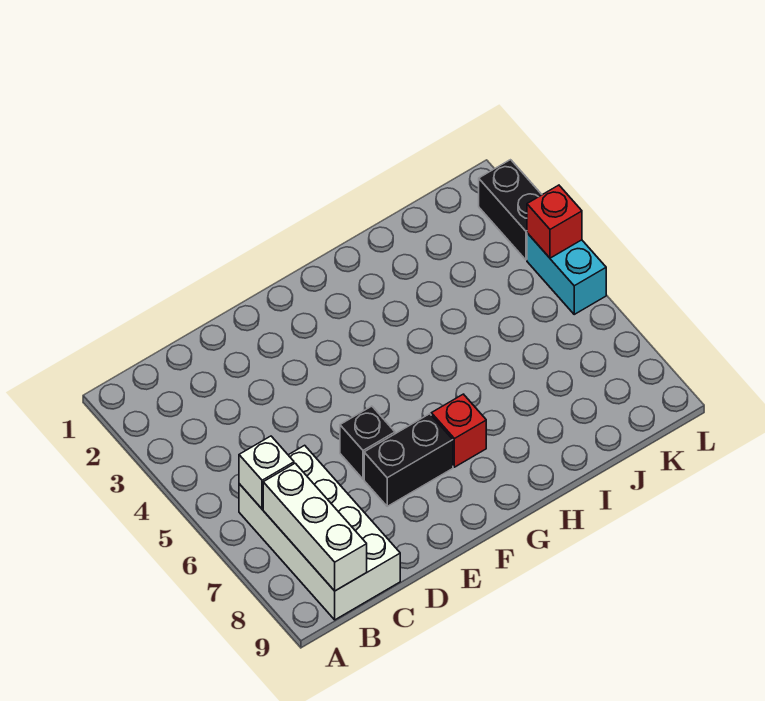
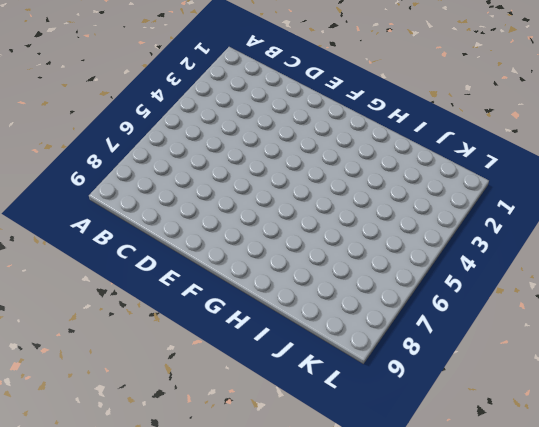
none -> white brick B6:C9 level 1
none -> black brick E6 level 1

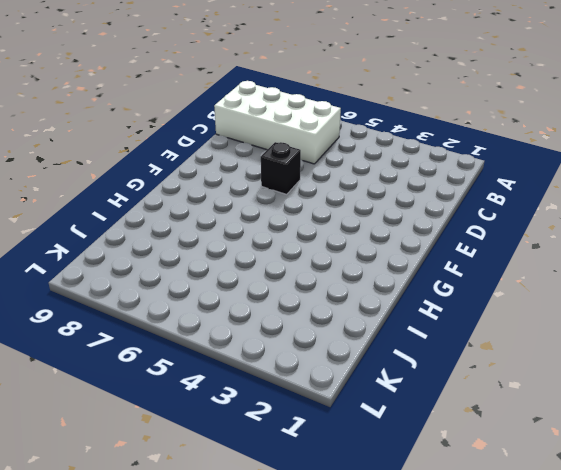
none -> black brick E7:F7 level 1
none -> red brick G7 level 1

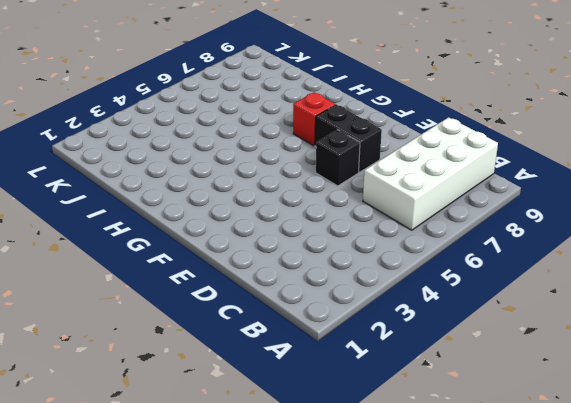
none -> black brick L2:L3 level 1
none -> cyan brick L4:L5 level 1

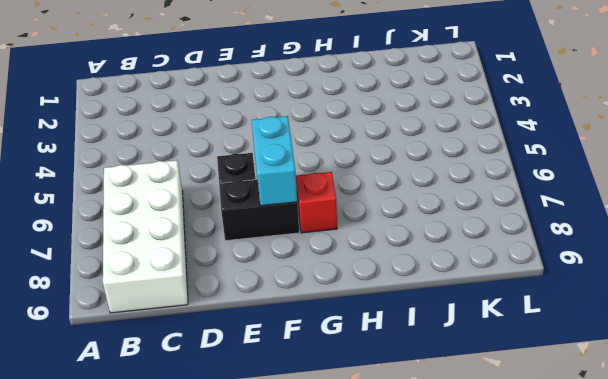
cyan brick F6:F7 level 2 -> cyan brick L4:L5 level 1
none -> black brick L2:L3 level 1
none -> white brick B6 level 2

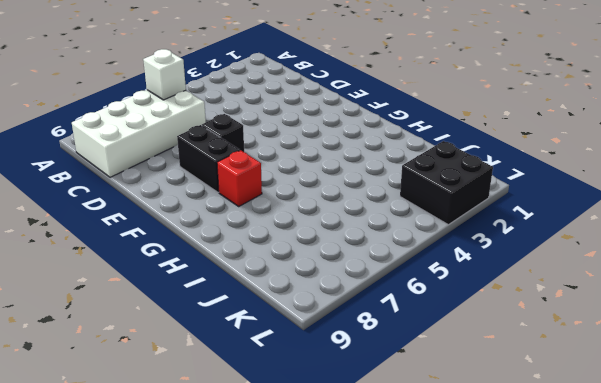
black brick K2:L3 level 1 -> black brick L2:L3 level 1
none -> cyan brick L4:L5 level 1
none -> white brick B7:B9 level 2

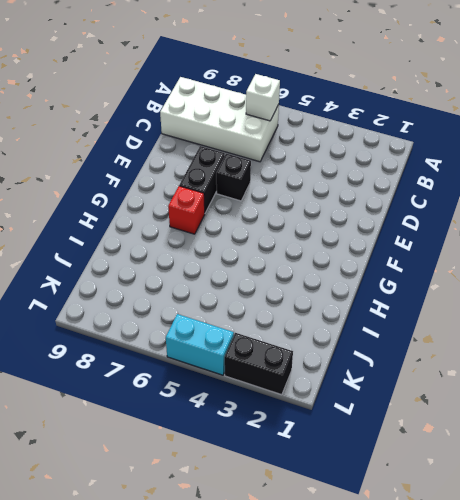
none -> white brick B7:B9 level 2
none -> red brick L4 level 2

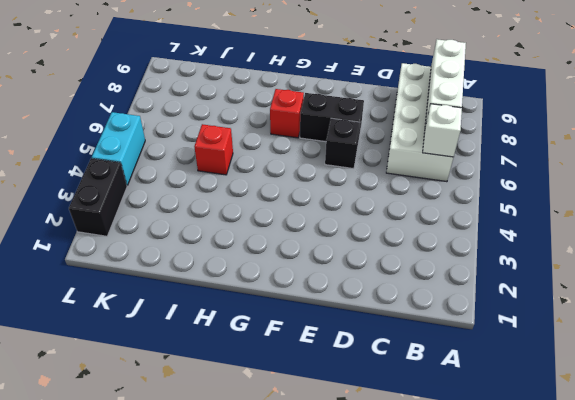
red brick I5 level 1 -> red brick L4 level 2

